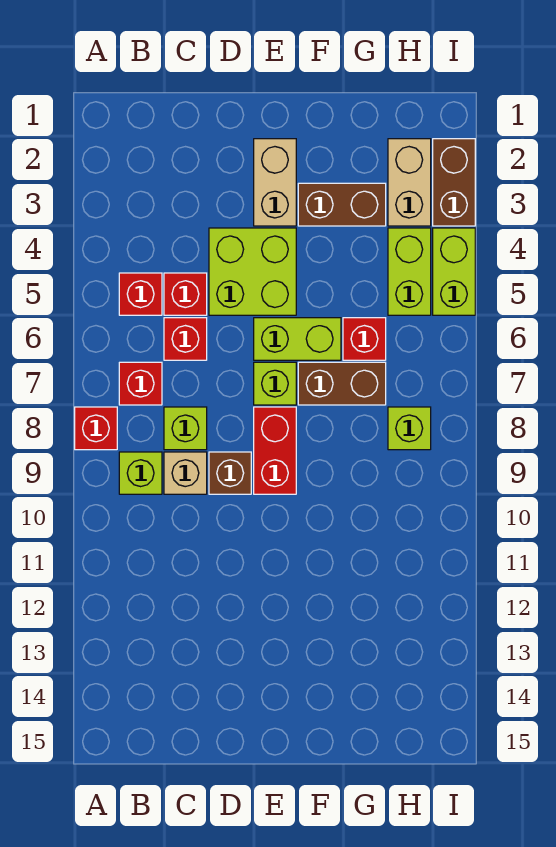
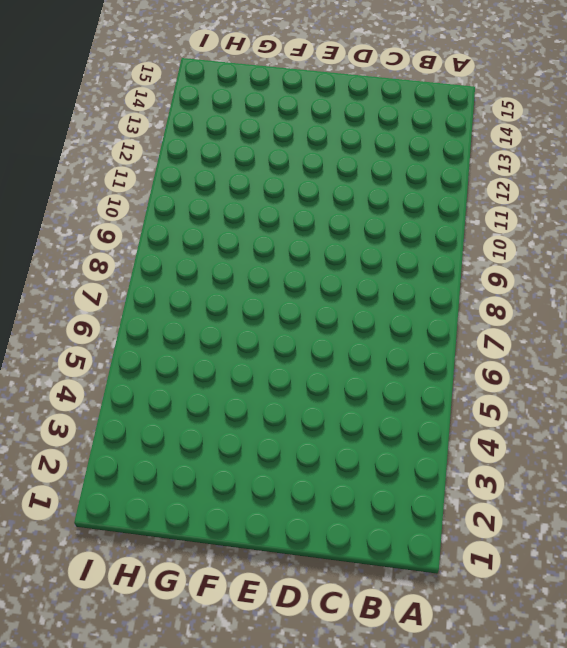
none -> red brick A8 level 1
none -> red brick B5 level 1
none -> red brick B7 level 1

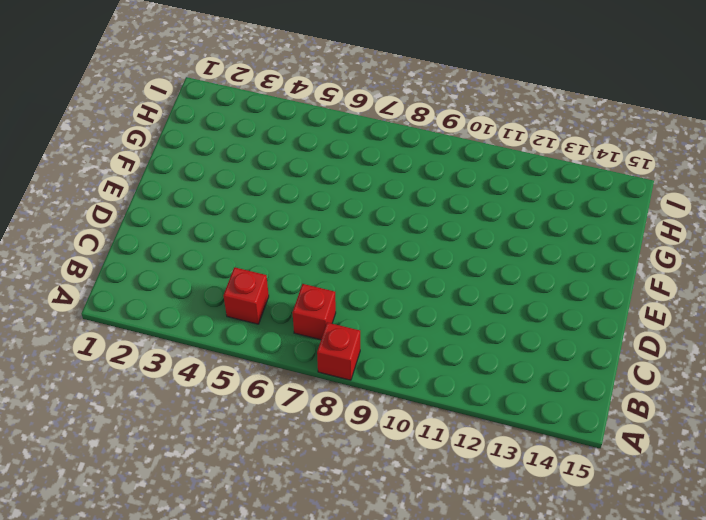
none -> lime brick B9 level 1
none -> red brick C5 level 1
none -> red brick C6 level 1

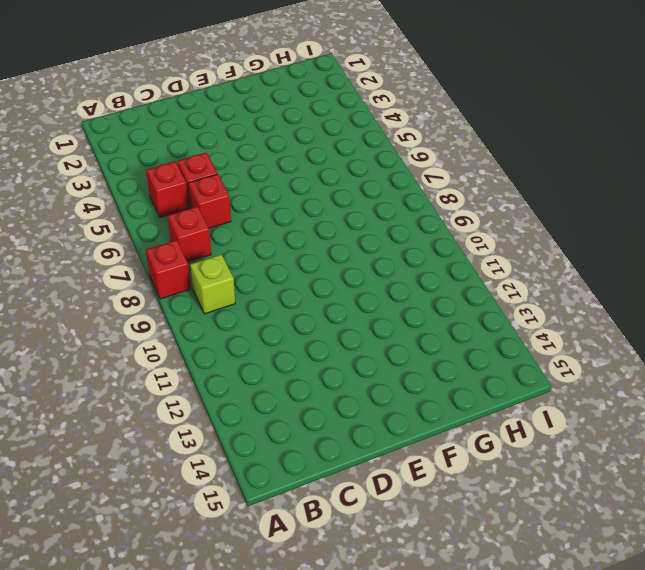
none -> lime brick C8 level 1
none -> tan brick C9 level 1
none -> lime brick D4:E5 level 1

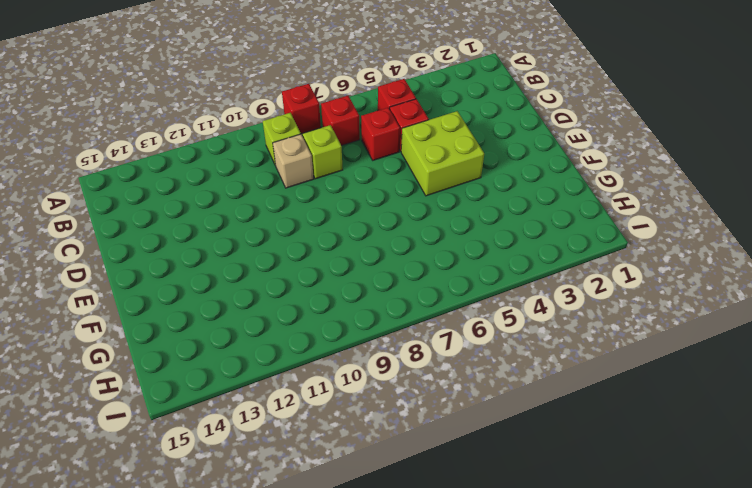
none -> brown brick D9 level 1
none -> tan brick E2:E3 level 1
none -> lime brick E6:F6 level 1

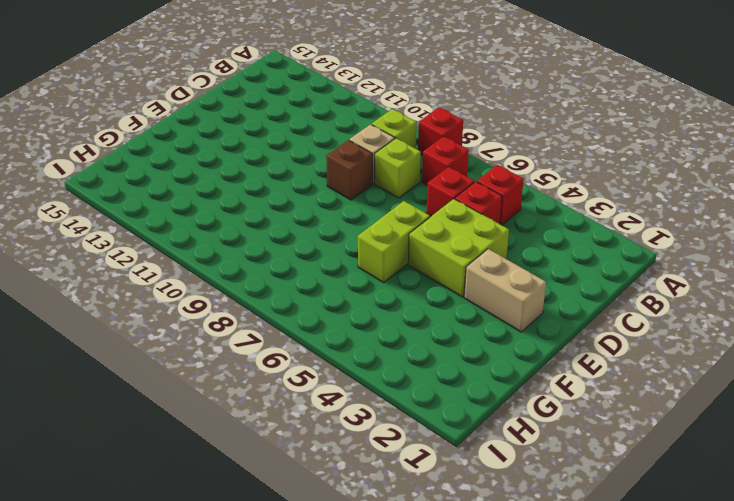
none -> lime brick E7 level 1
none -> red brick E8:E9 level 1
none -> brown brick F3:G3 level 1

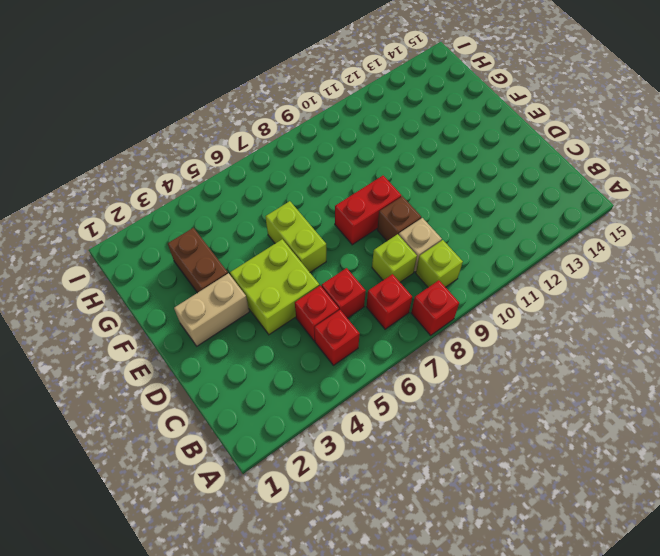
none -> lime brick E7 level 1
none -> brown brick F7:G7 level 1
none -> red brick G6 level 1

